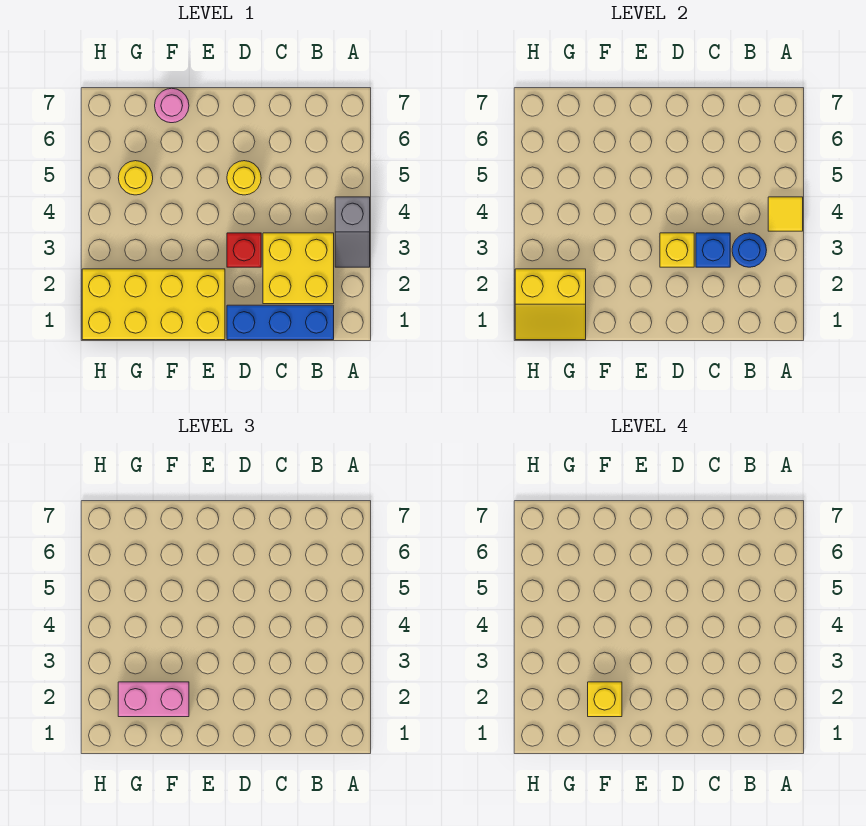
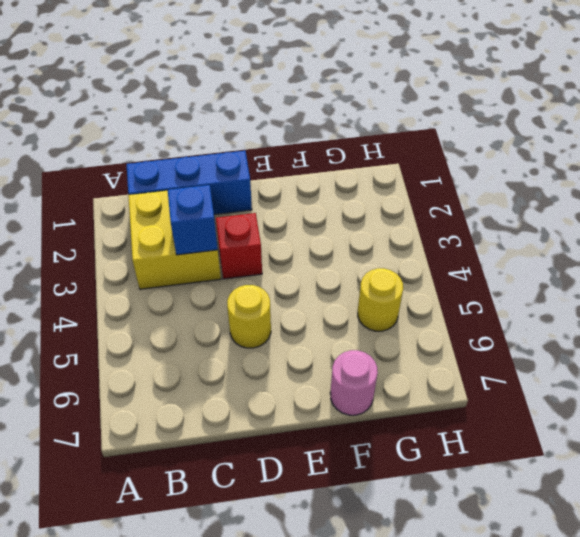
none -> grey slope A3:A4 level 1 top 4
none -> yellow brick E1:H2 level 1
none -> yellow tile A4 level 2

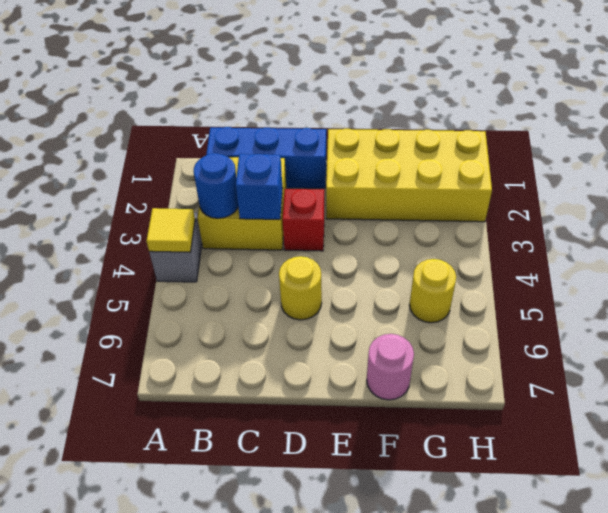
none -> yellow brick D3 level 2
none -> yellow slope G1:H2 level 2 top 2
none -> pink brick F2:G2 level 3

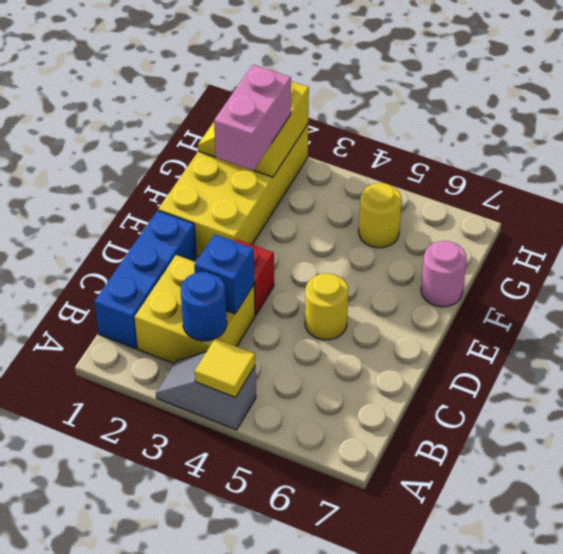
none -> yellow brick D3 level 2
none -> yellow brick F2 level 4

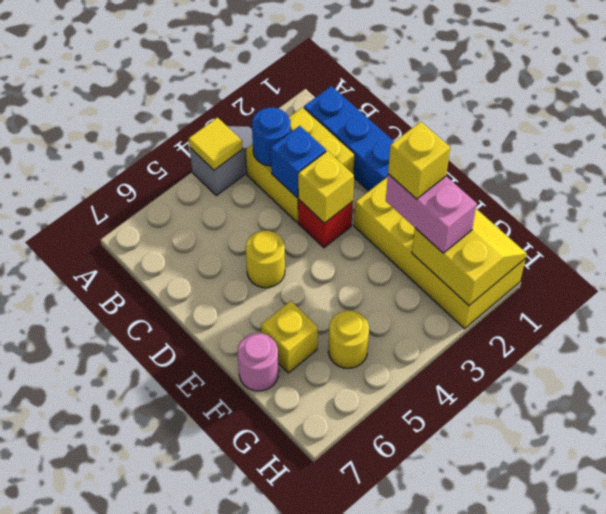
yellow brick F6 level 1 -> none

